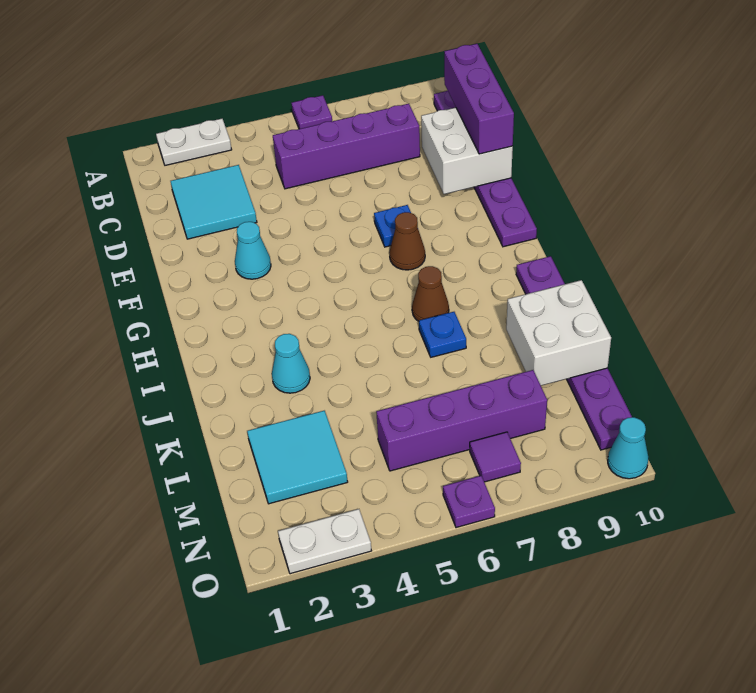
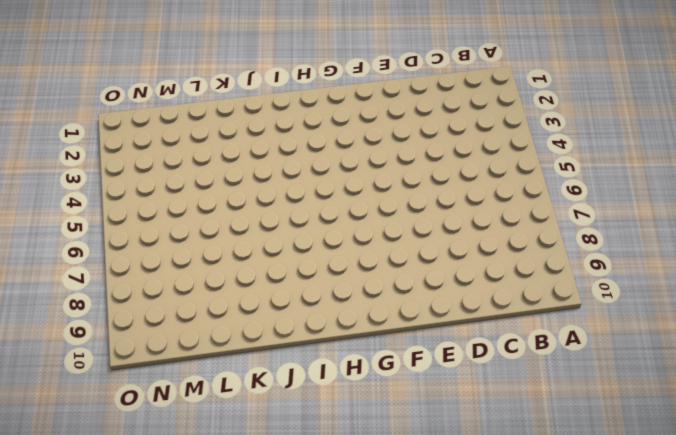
none -> white plate A2:A3 level 1
none -> purple plate A6 level 1
none -> purple plate B10:G10 level 1

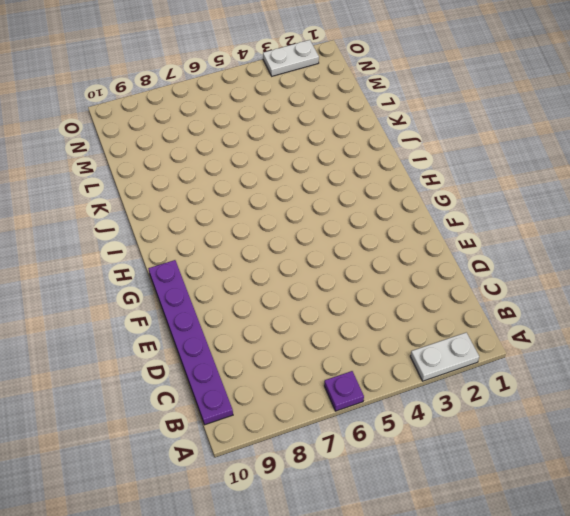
none -> cyan tile C2:D3 level 1
none -> purple brick C5:C8 level 1
none -> cyan cone F3 level 1

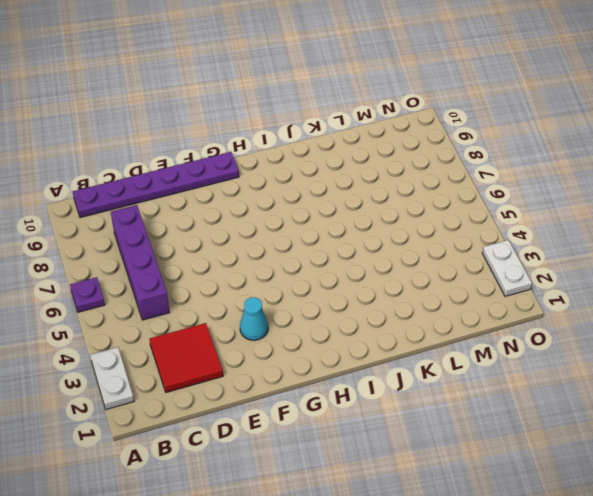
red tile C2:D3 level 1 -> cyan tile C2:D3 level 1
none -> blue plate F7 level 1
none -> brown cone G7 level 1
none -> brown cone I7 level 1

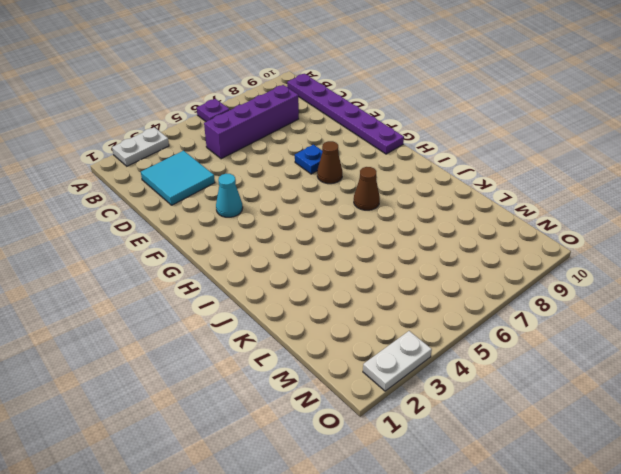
none -> purple plate I10:N10 level 1
none -> cyan cone J3 level 1
none -> blue plate J7 level 1

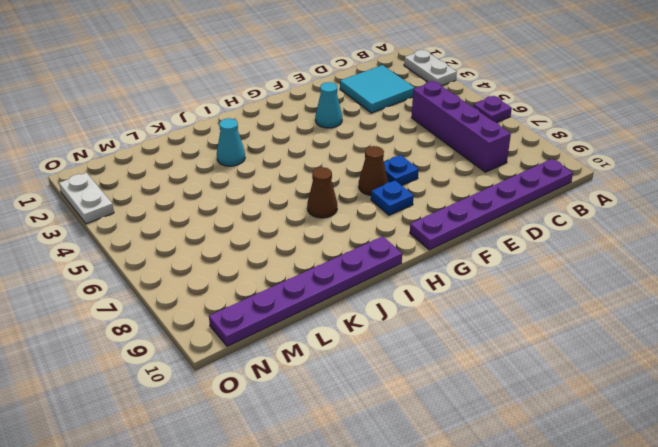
blue plate G8 level 1 -> blue plate J7 level 1
none -> cyan tile L2:M3 level 1
none -> purple brick M5:M8 level 1
none -> purple tile N7 level 1

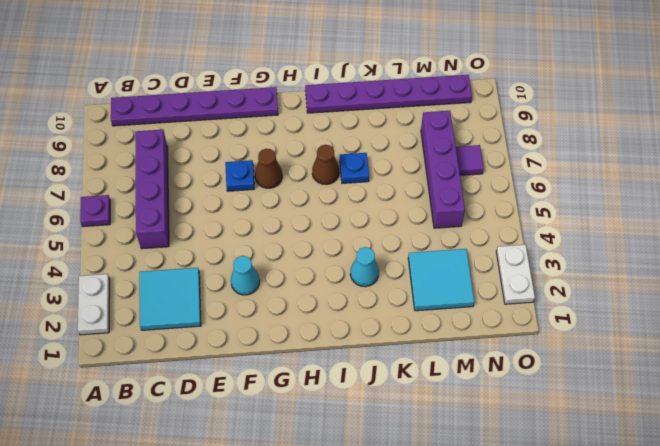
none -> purple plate O6 level 1
none -> cyan cone O10 level 1
none -> white brick D9:E10 level 2

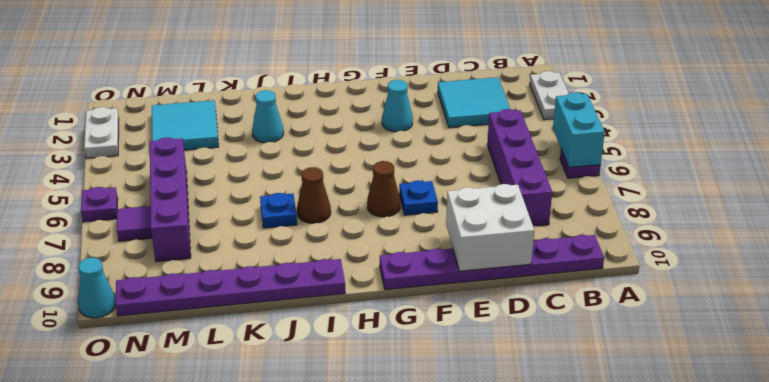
cyan brick A5:A6 level 2 -> none
none -> white brick K9:L10 level 2
none -> purple brick C10:E10 level 3

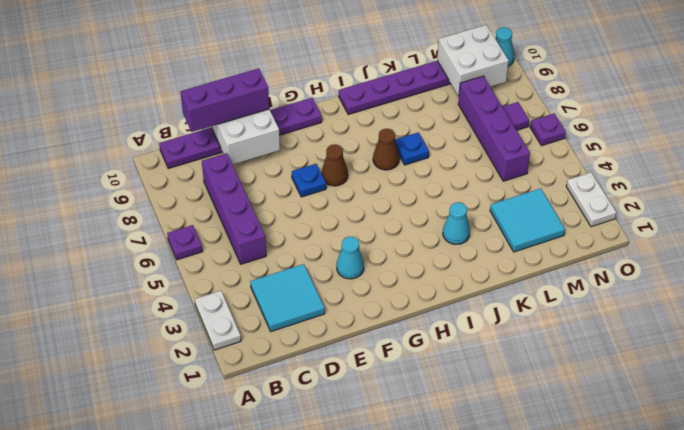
white brick M9:N10 level 2 -> white brick K9:L10 level 2

